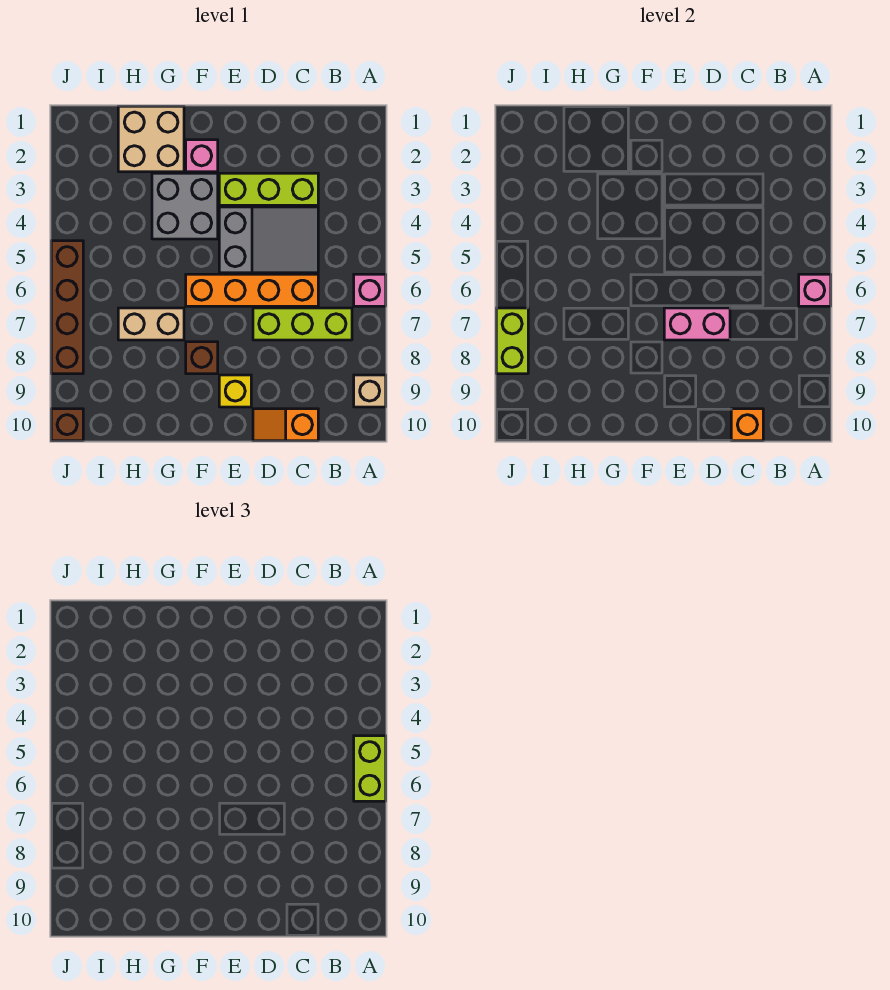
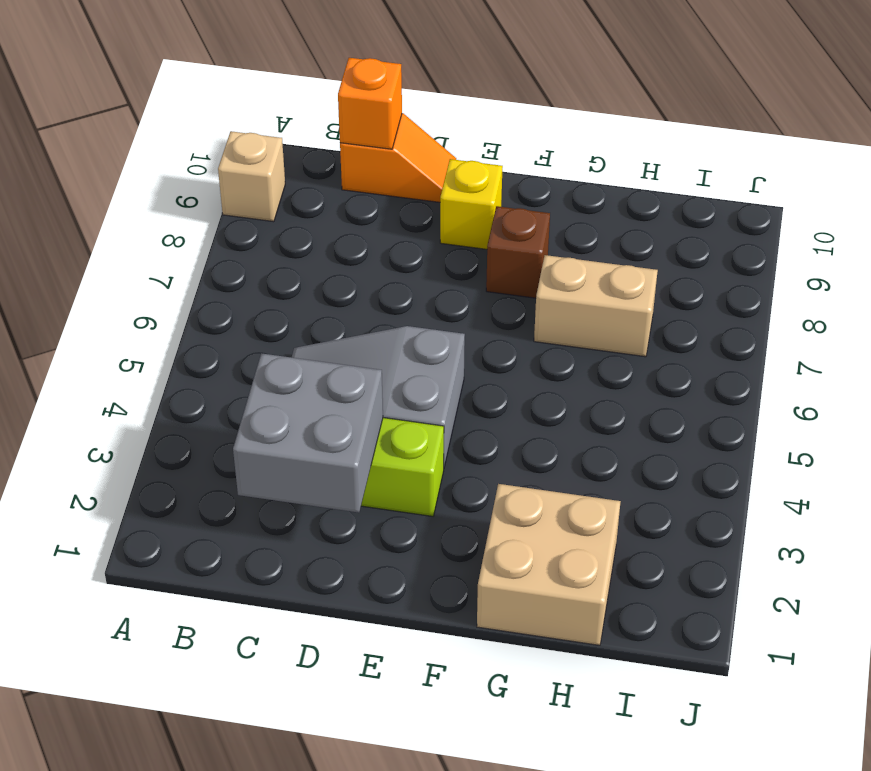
grey brick C2:D3 level 2 -> grey brick F3:G4 level 1
none -> pink brick A6 level 1
none -> lime brick B7:D7 level 1
none -> orange brick C6:F6 level 1

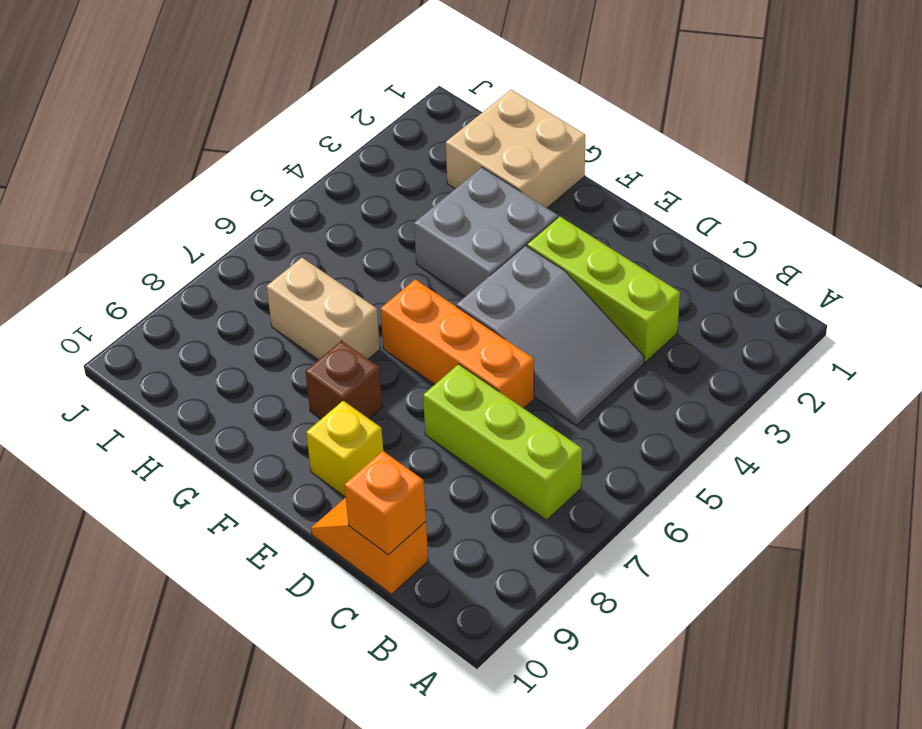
orange brick D6:F6 level 1 -> orange brick C6:F6 level 1
none -> pink brick A6 level 1
none -> tan brick A9 level 1
none -> pink brick F2 level 1

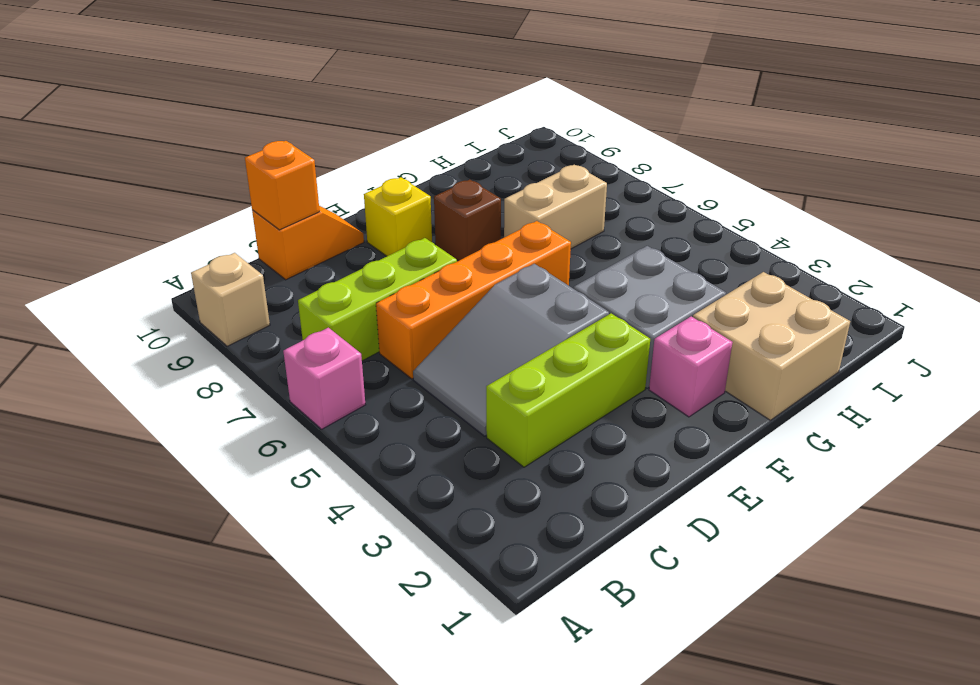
none -> brown brick J5:J8 level 1
none -> brown brick J10 level 1
none -> pink brick A6 level 2

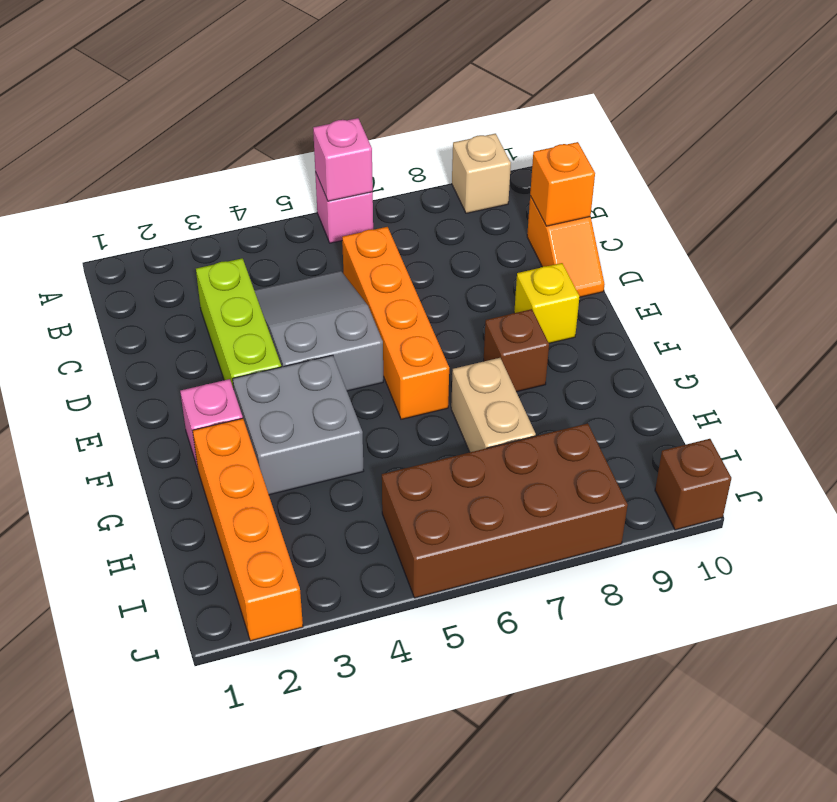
orange brick G2:J2 level 1 -> tan brick G1:H2 level 1
brown brick I5:J8 level 1 -> brown brick J5:J8 level 1
none -> lime brick B7:D7 level 1
none -> pink brick D7:E7 level 2
none -> lime brick J7:J8 level 2

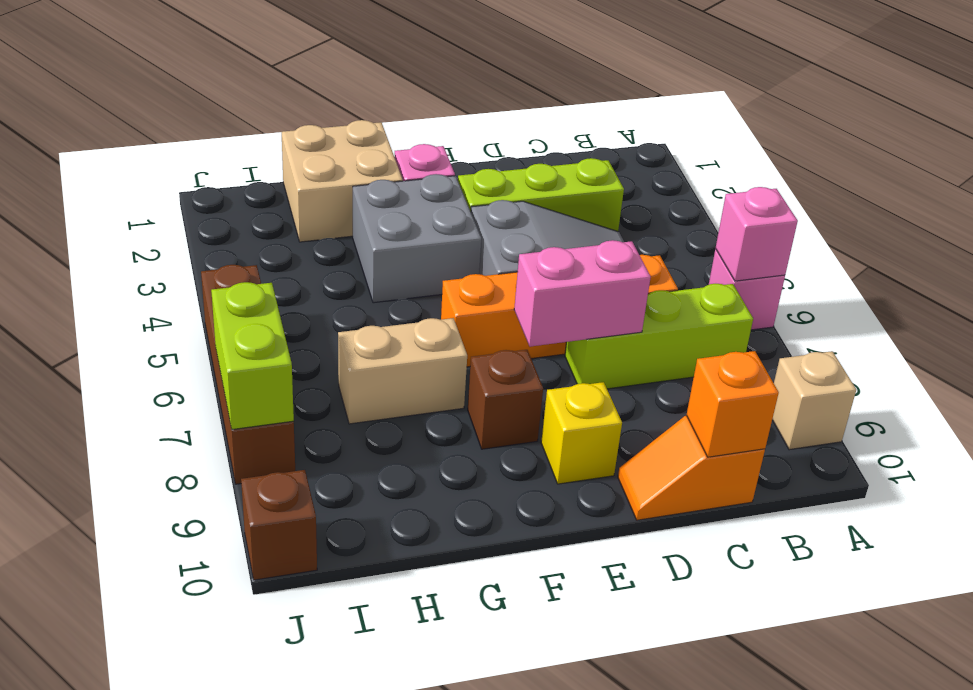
none -> lime brick A5:A6 level 3

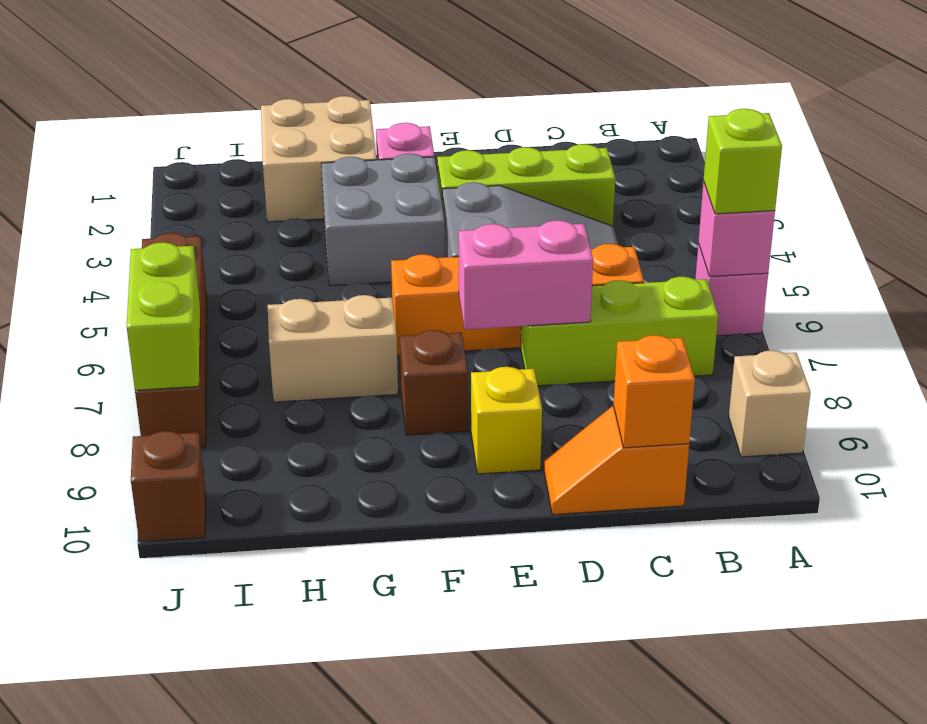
lime brick A6 level 3 -> lime brick A5:A6 level 3

